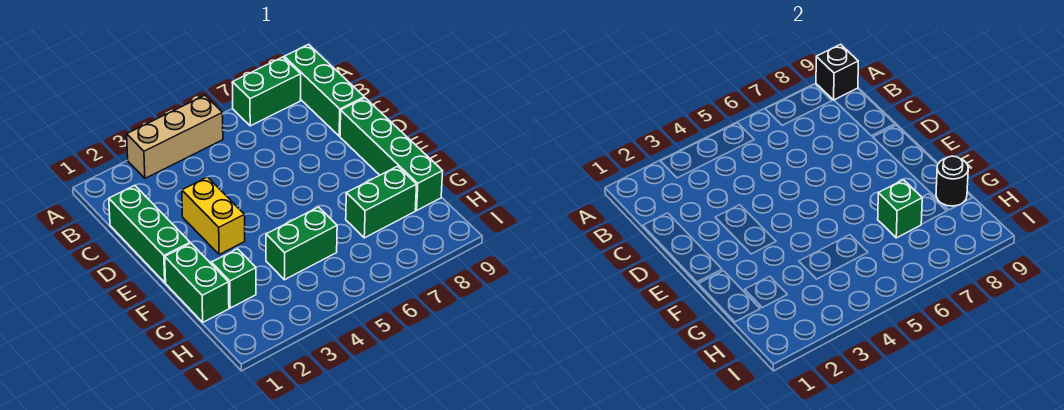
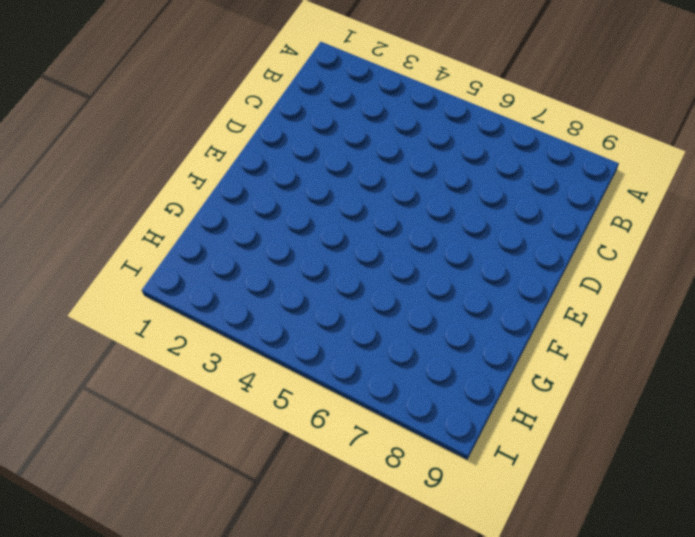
none -> tan brick A3:A5 level 1
none -> green brick A7:A8 level 1
none -> green brick A9:C9 level 1

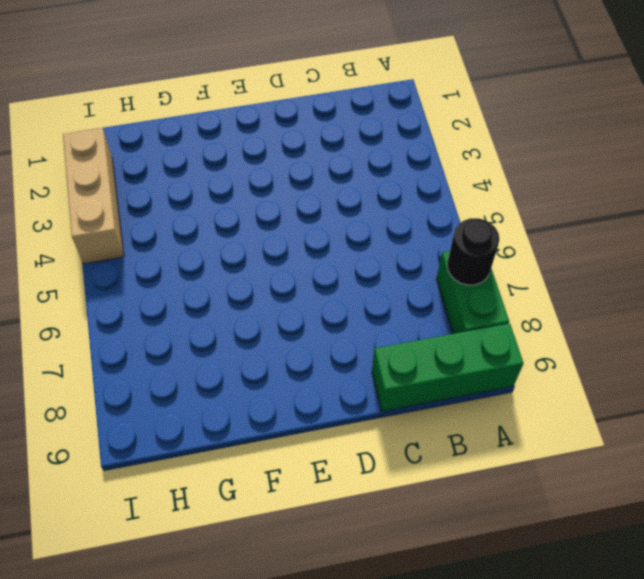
black round brick A7 level 2 -> black round brick G9 level 2
tan brick I2:I4 level 1 -> tan brick A3:A5 level 1
none -> green brick C1:E1 level 1
none -> yellow brick D3:E3 level 1
none -> green brick D9:G9 level 1

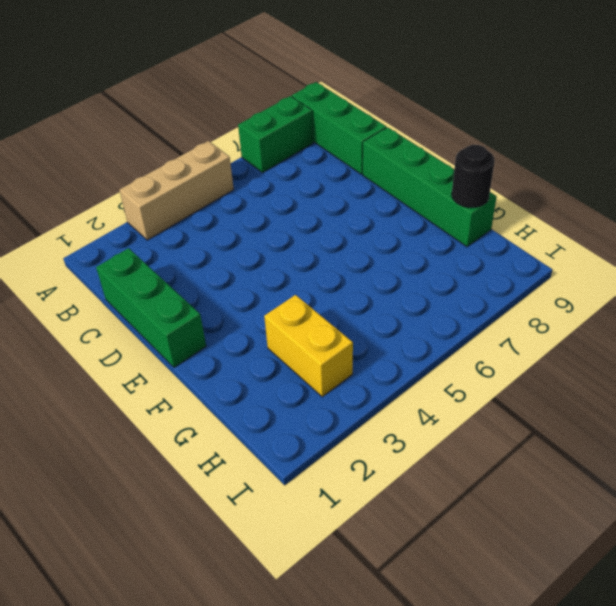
yellow brick G3:H3 level 1 -> yellow brick D3:E3 level 1
none -> green brick F1:G1 level 1
none -> green brick G2 level 1
none -> green brick G4:G5 level 1

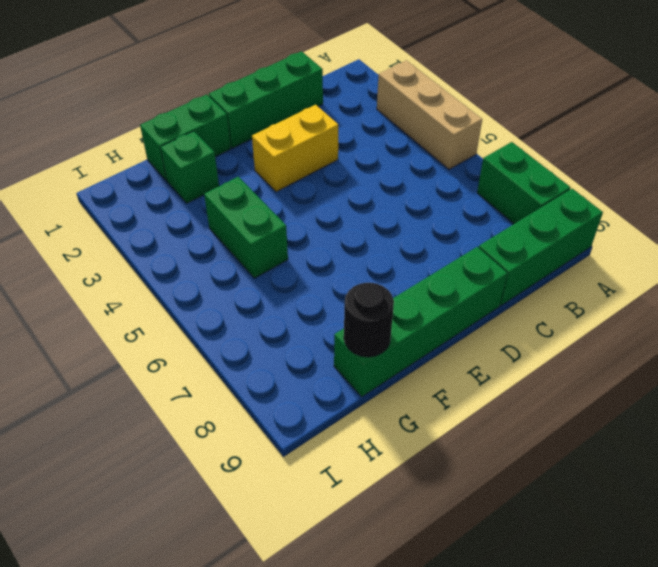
none -> green brick G7:G8 level 1
none -> black brick A9 level 2
none -> green brick G7 level 2

